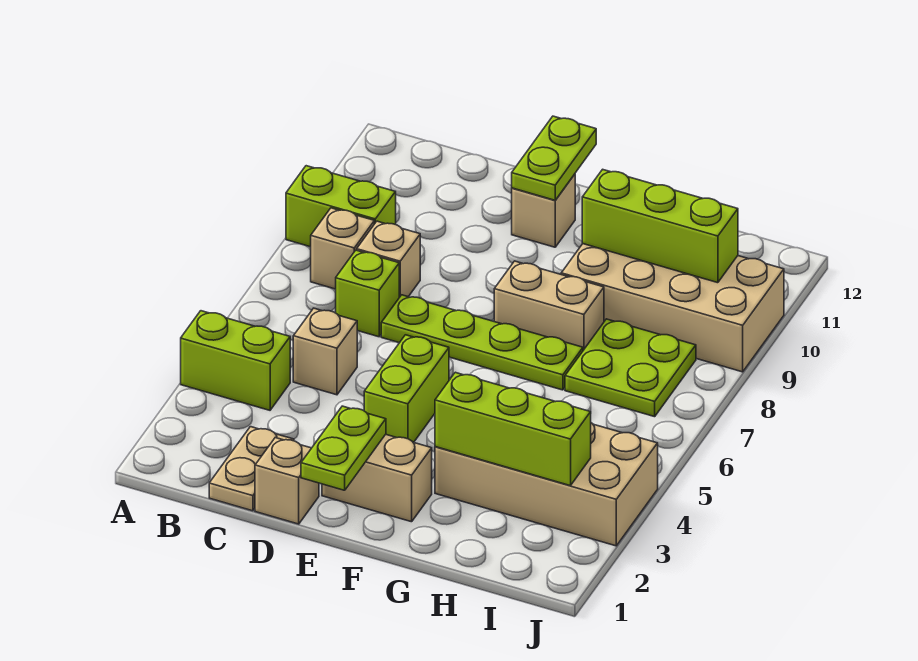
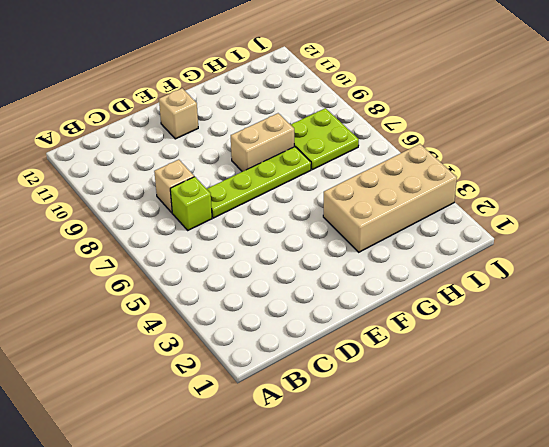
none -> lime brick A4:B4 level 1
none -> lime brick A9:B9 level 1
none -> tan brick B8 level 1

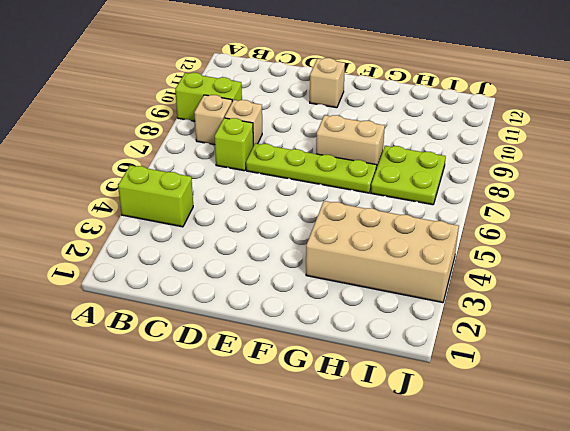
none -> tan plate C1:C2 level 1
none -> tan brick C5 level 1
none -> tan brick D1 level 1

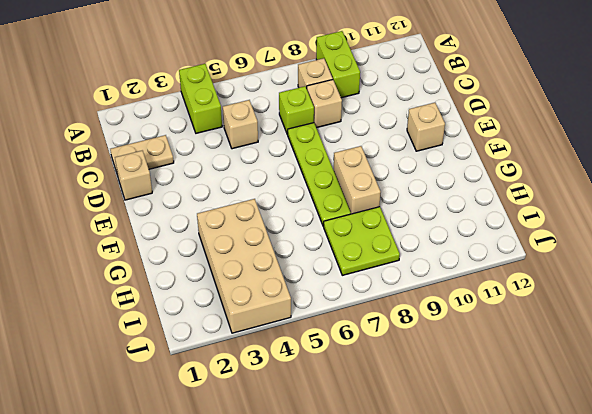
none -> tan brick E2:F2 level 1
none -> lime brick E4:E5 level 1
none -> tan brick G9:J10 level 1

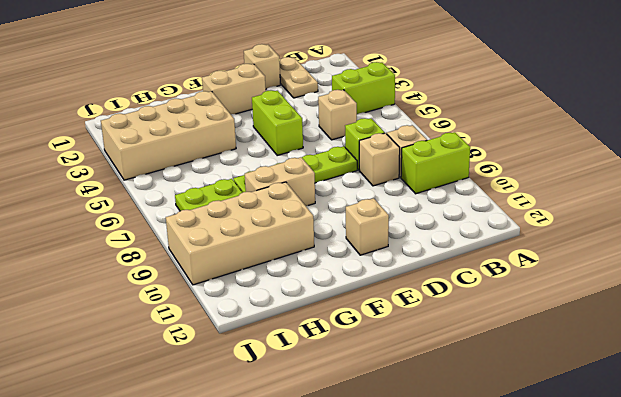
none -> lime plate E1:E2 level 2
none -> lime plate E11:E12 level 2
none -> lime brick G3:I3 level 2

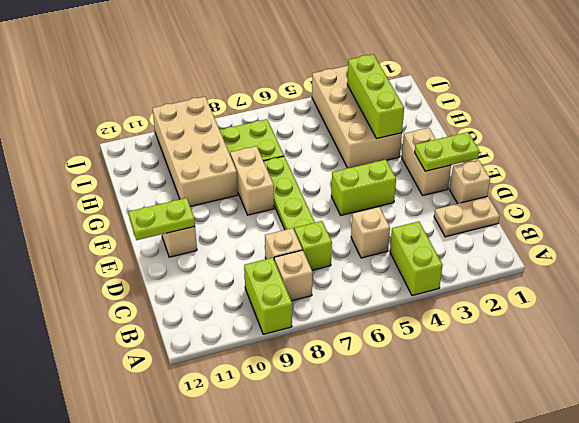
none -> lime brick G10:I10 level 2

